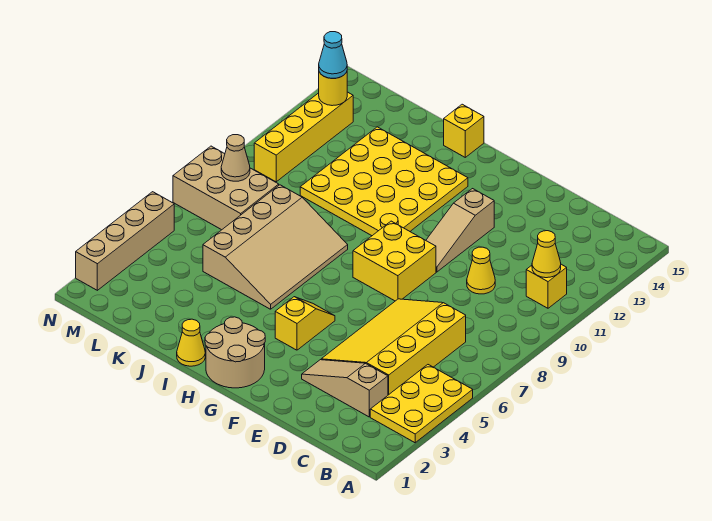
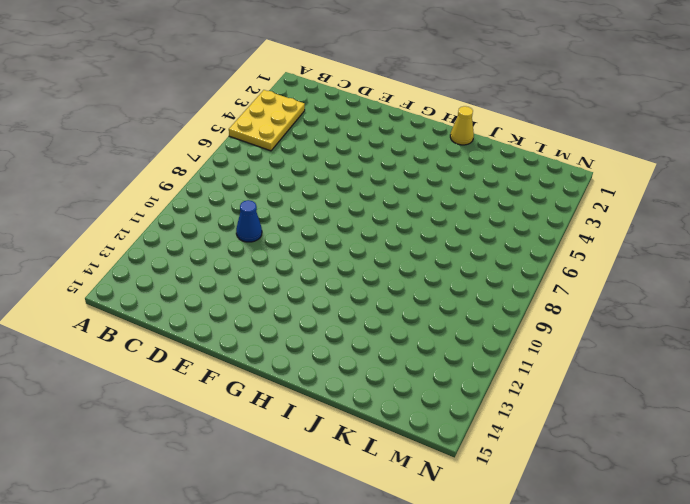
blue cone D10 level 1 -> yellow cone D10 level 1
none -> yellow brick B11 level 1
none -> tan slope C3:E3 level 1 top C
none -> yellow slope C4:E7 level 1 top C

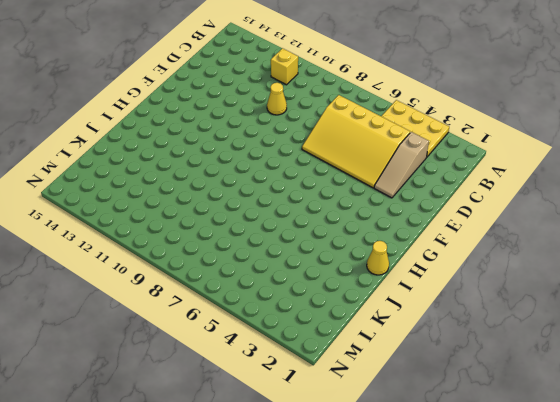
none -> yellow brick F8:G9 level 1
none -> tan slope F10:F12 level 1 top 12
none -> tan round brick G1:H2 level 1

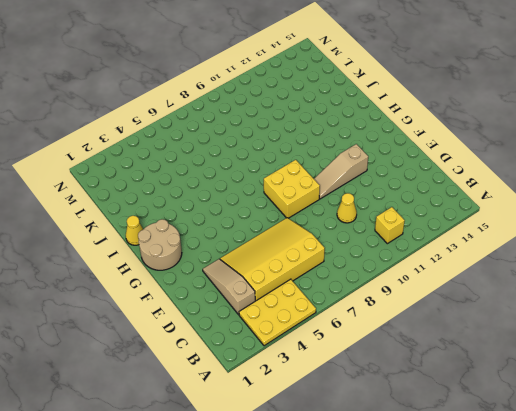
none -> yellow slope G4:G5 level 1 top 4
none -> yellow plate H10:K13 level 1
none -> tan slope I5:K8 level 1 top K

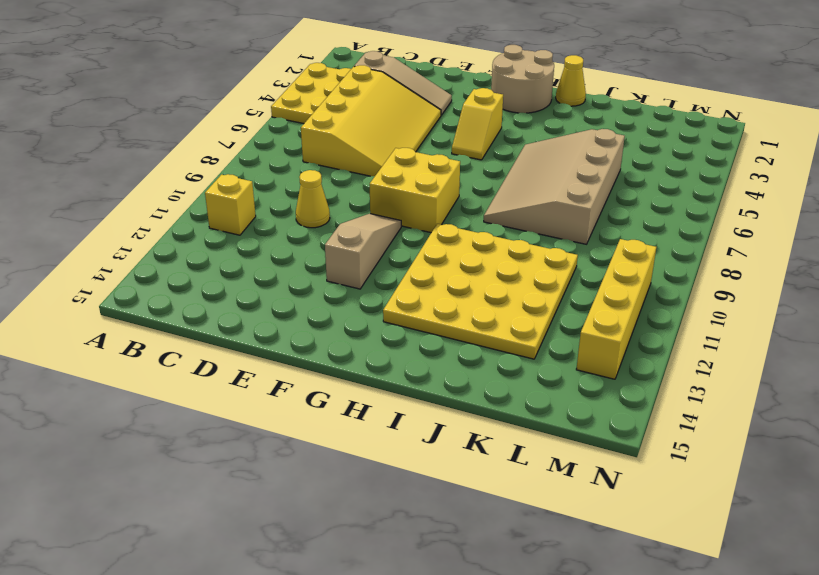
none -> yellow brick I15 level 1
none -> tan brick L7:N8 level 1
none -> tan brick N2:N5 level 1

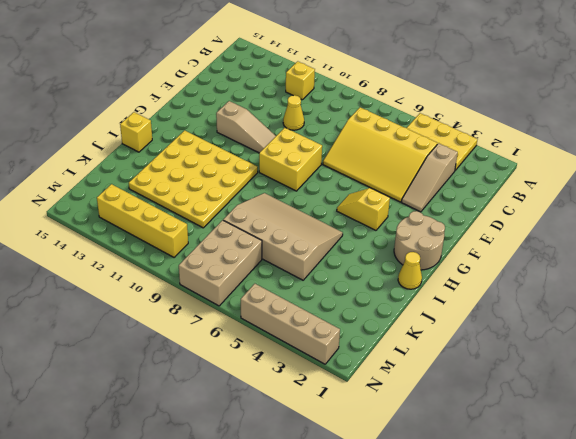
none -> yellow cone B11 level 2
none -> tan cone M8 level 2
none -> yellow round brick M13 level 2

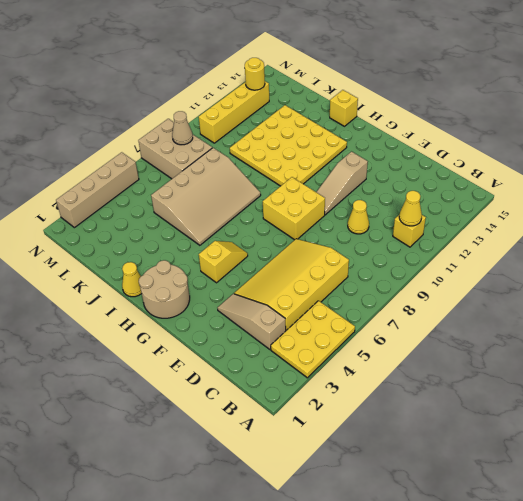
none -> cyan cone M13 level 3

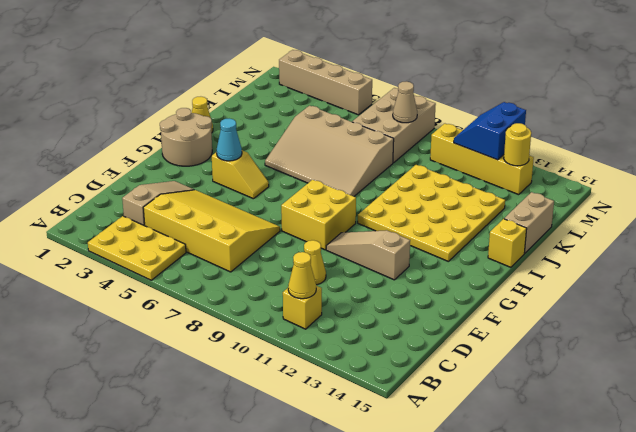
cyan cone G4 level 2 -> cyan cone M13 level 3
tan brick J15:K15 level 1 -> none
blue slope M11:N12 level 2 top 12 -> none

